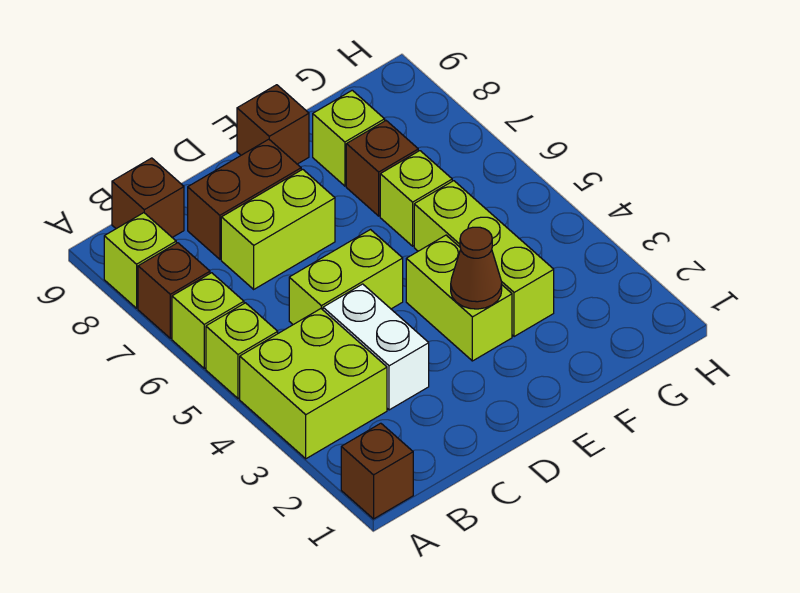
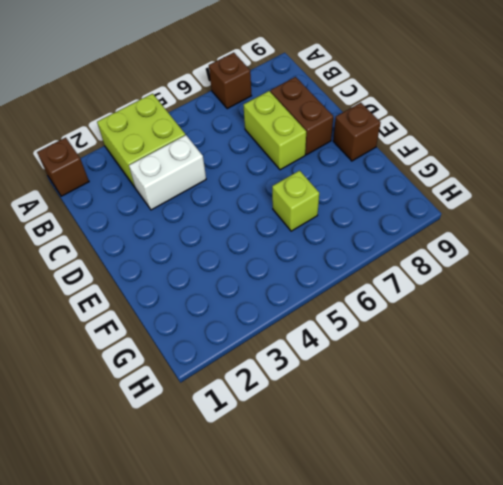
none -> lime brick A5 level 1
none -> lime brick A6 level 1
none -> lime brick A8 level 1

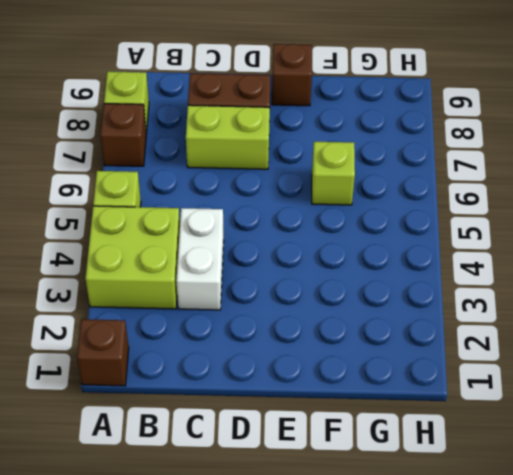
none -> lime brick A6 level 1
none -> brown brick B9 level 1
none -> lime brick C5:D5 level 1

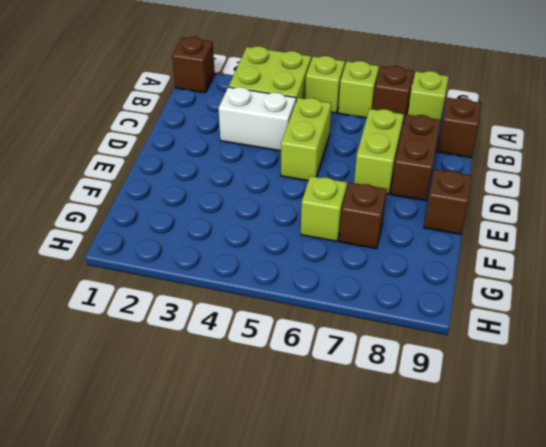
none -> lime brick E3:E4 level 1
none -> lime brick F3:F5 level 1
none -> lime brick F8 level 1

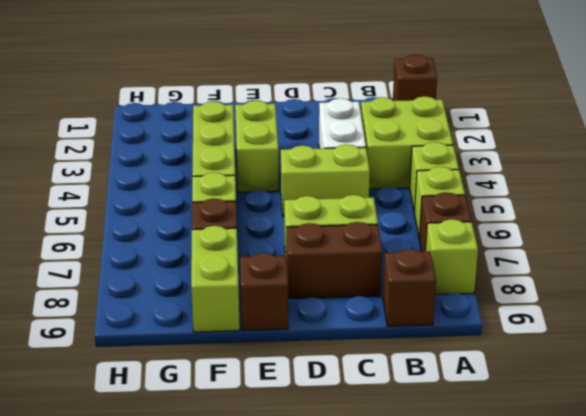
lime brick F8:F9 level 1 -> lime brick F8 level 1
none -> brown cone E3 level 2

